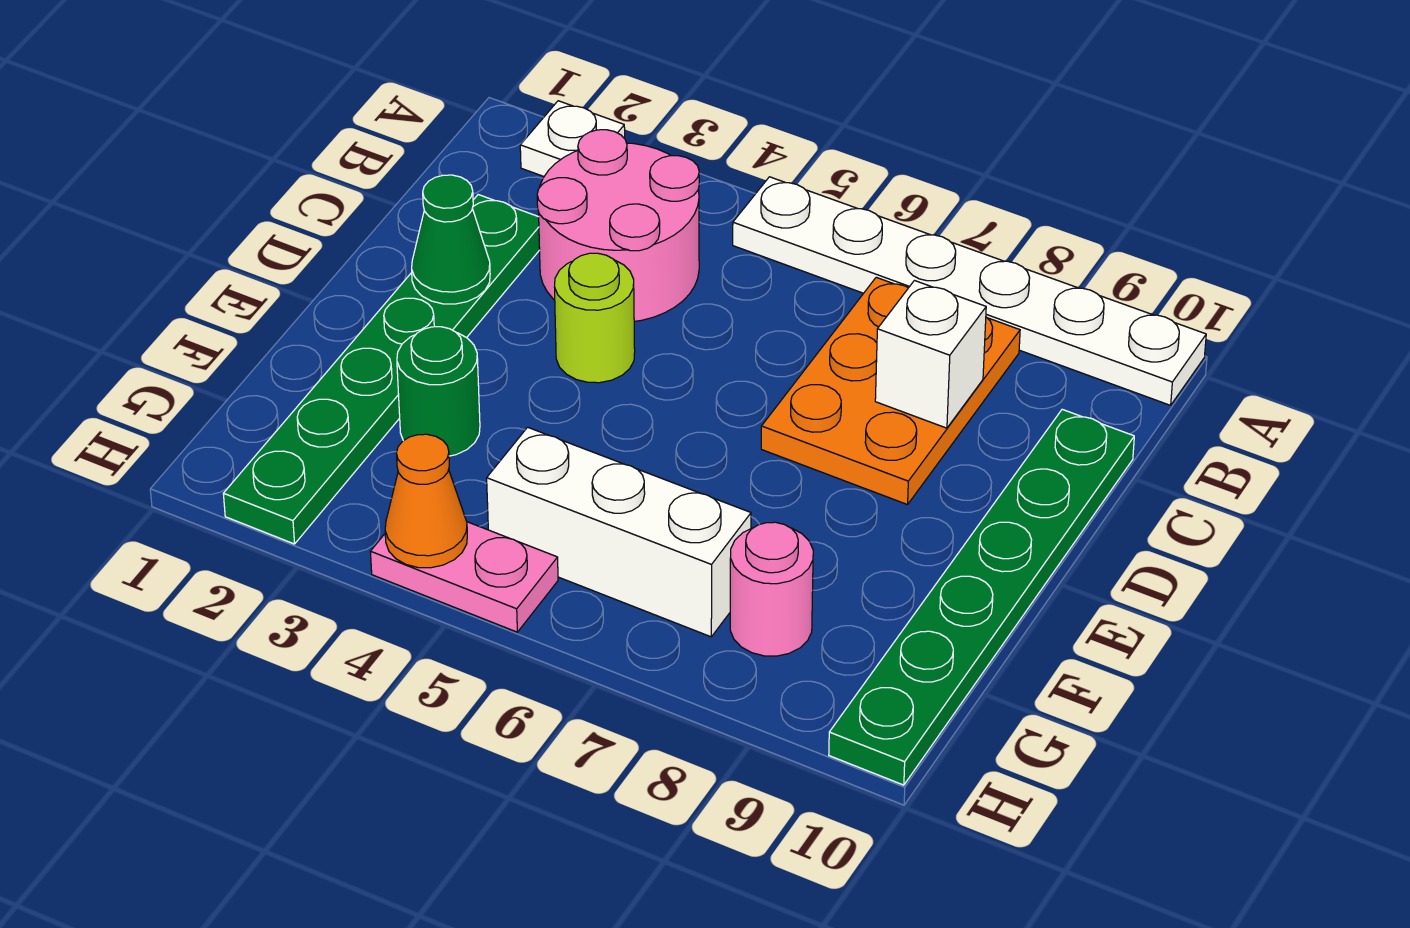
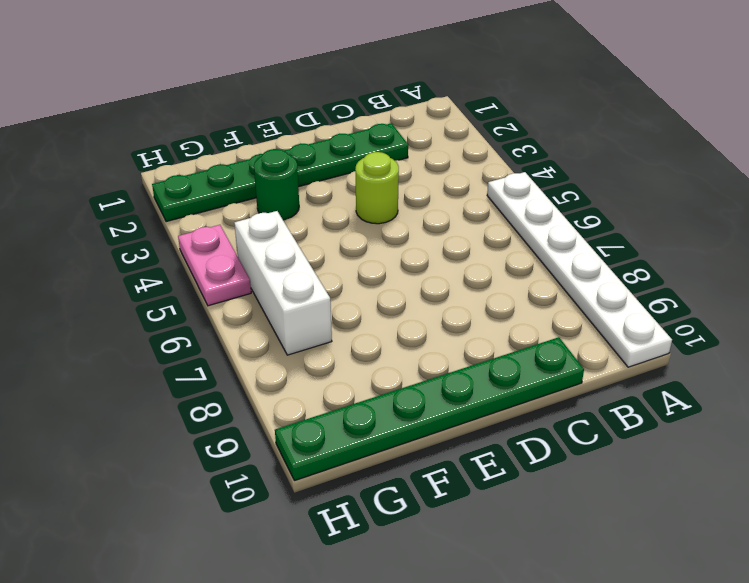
none -> white plate A2 level 1
none -> pink round brick B3:C4 level 1
none -> orange plate B7:D8 level 1

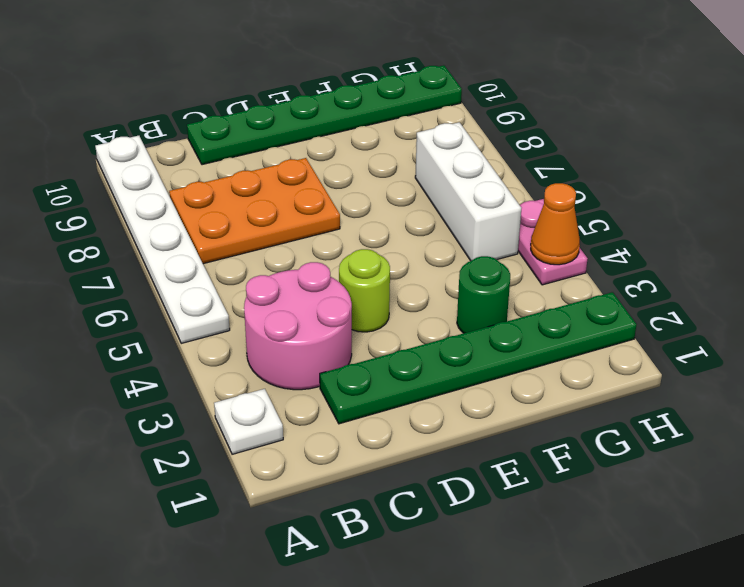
none -> pink round brick G8 level 1
none -> white brick C8 level 2
none -> green cone D2 level 2

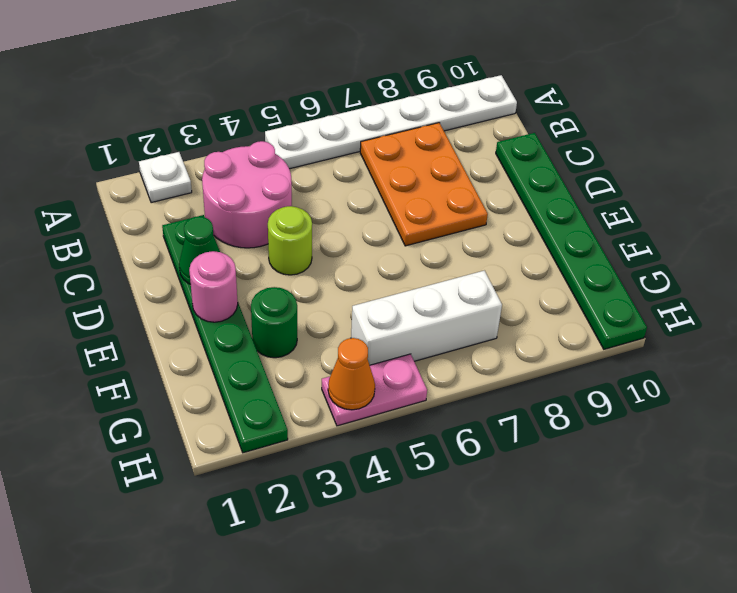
pink round brick E2 level 2 -> pink round brick G8 level 1
none -> white brick C8 level 2

